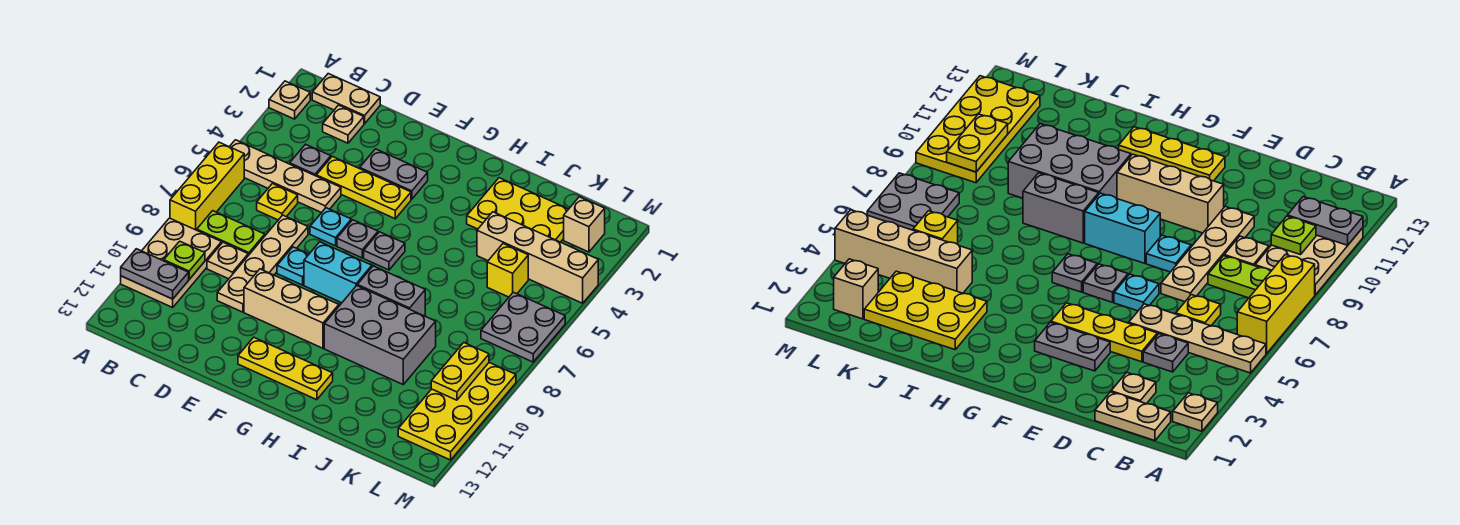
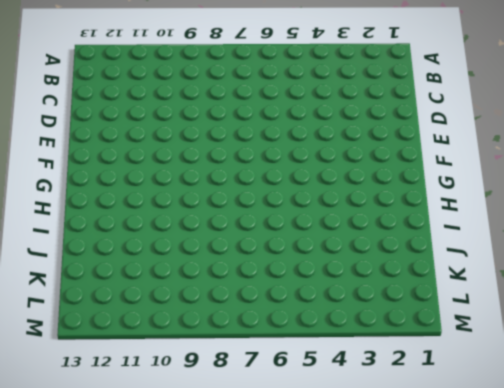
none -> tan plate A2 level 1
none -> tan plate A5:D5 level 1
none -> yellow brick A6:A8 level 1
none -> tan plate A9:B11 level 1

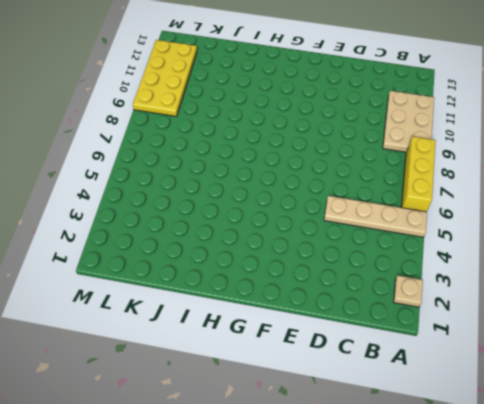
none -> tan plate B1:C1 level 1
none -> lime plate B8:C8 level 1
none -> tan plate C2 level 1
none -> grey plate C4 level 1

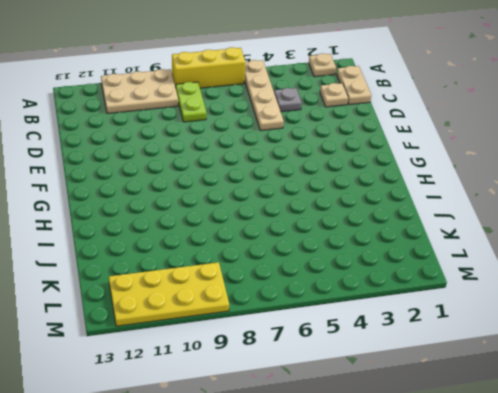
none -> yellow plate C6 level 1
none -> tan plate C9 level 1
none -> yellow plate D4:F4 level 1
none -> tan plate D7:D10 level 1

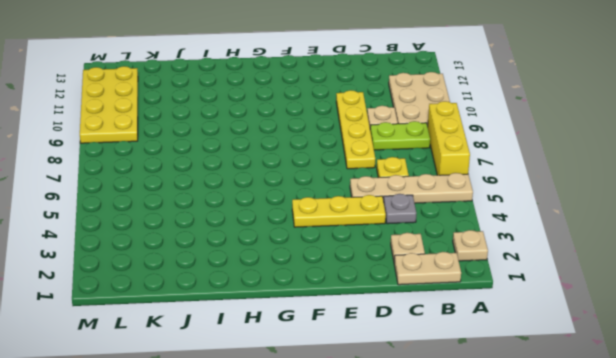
yellow plate D7:D10 level 1 -> tan plate D7:D10 level 1
none -> grey plate E3:F3 level 1
none -> cyan plate E6 level 1
none -> cyan plate E8 level 1
none -> tan brick E10:G10 level 1

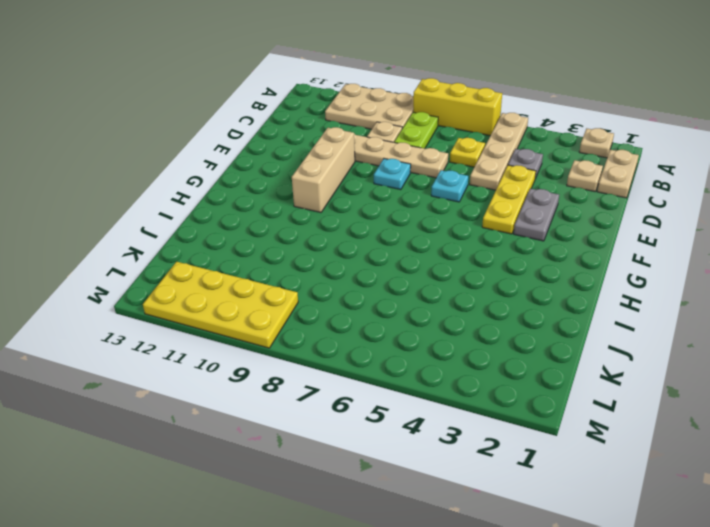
none -> grey plate F6 level 1
none -> cyan brick F8:G8 level 1
none -> yellow plate F12:H12 level 1
none -> grey plate G6 level 1

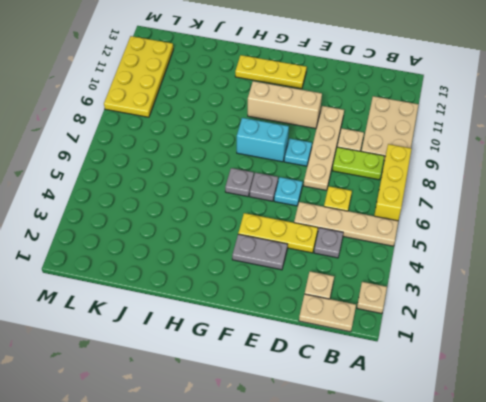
none -> grey brick H8:I8 level 1
none -> grey brick H9:J10 level 1
none -> yellow plate I2:K3 level 1
none -> tan brick J4:M4 level 1

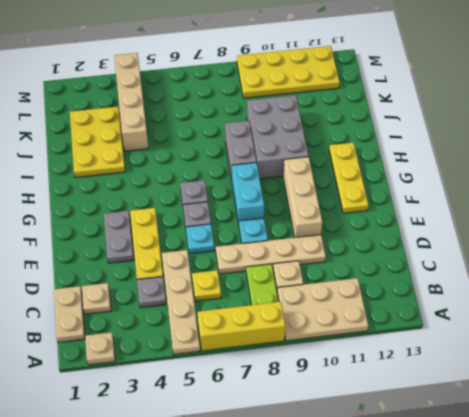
none -> yellow brick K5 level 1
none -> tan brick L2 level 1
none -> grey plate L6:M7 level 1
none -> grey plate A11:B11 level 2

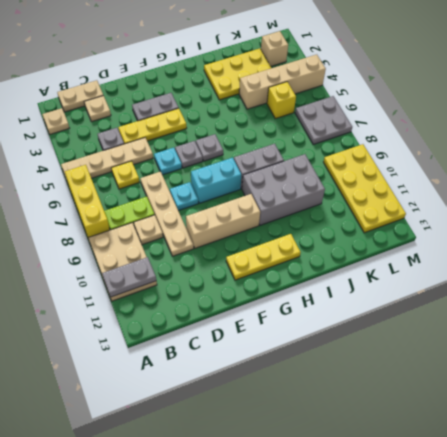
none -> lime plate B10 level 2
none -> yellow plate L9:L10 level 2

